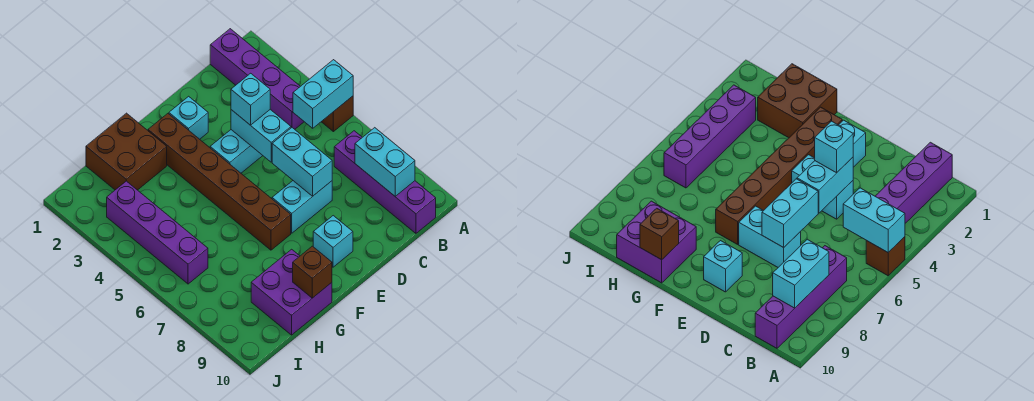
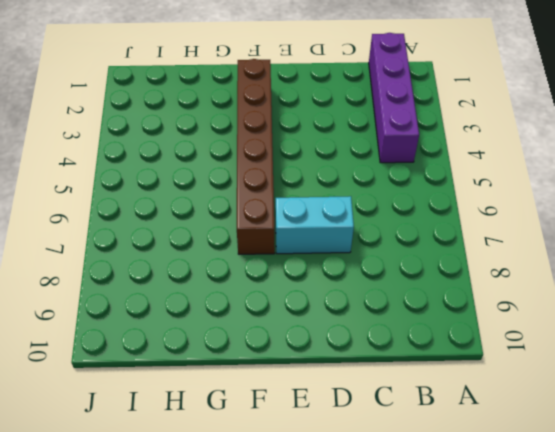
none -> brown brick A5 level 1
none -> purple brick B7:B10 level 1
none -> cyan brick D4:E4 level 1

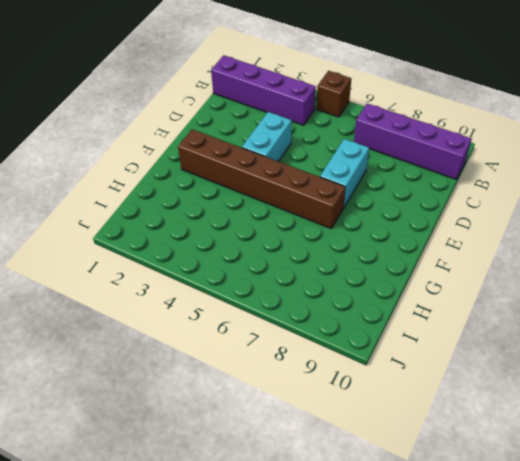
none -> cyan brick E2 level 1
none -> cyan brick E9 level 1
none -> brown brick G1:H2 level 1

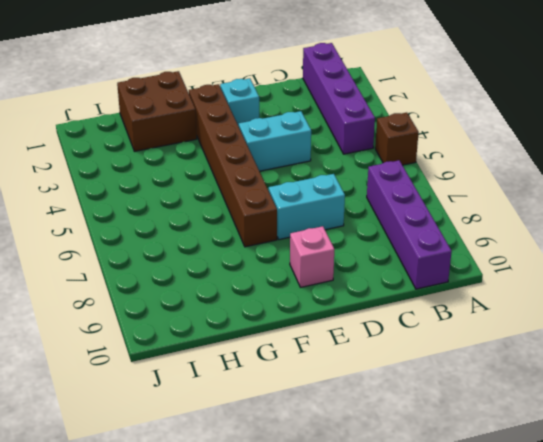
pink brick E9 level 1 -> cyan brick E9 level 1
none -> purple brick G9:H10 level 1
none -> purple brick I3:I6 level 1
none -> cyan brick A5:B5 level 2

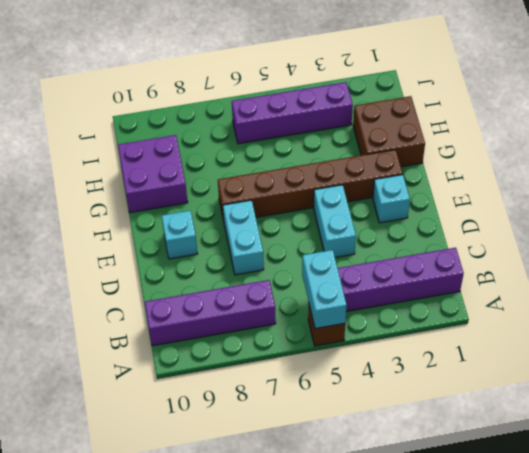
none -> cyan brick B8:B9 level 2
none -> cyan brick D4:D5 level 2
none -> cyan brick D6:D7 level 2

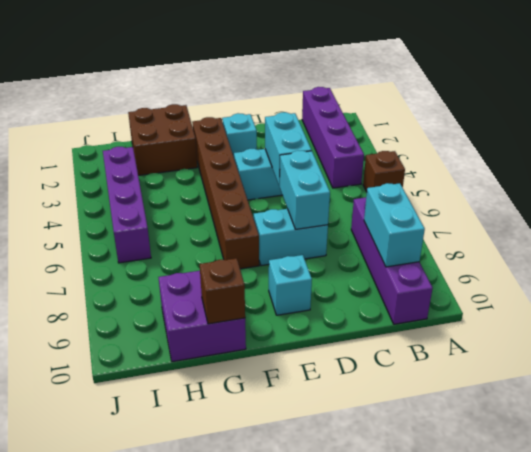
none -> cyan brick A5:B5 level 2
none -> cyan brick D4 level 3

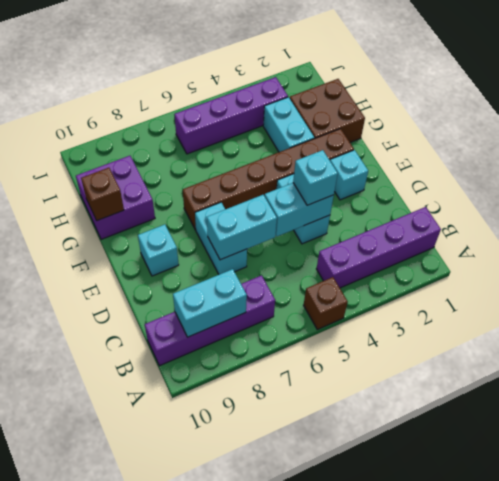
cyan brick G3:H3 level 1 -> cyan brick A5:B5 level 2

